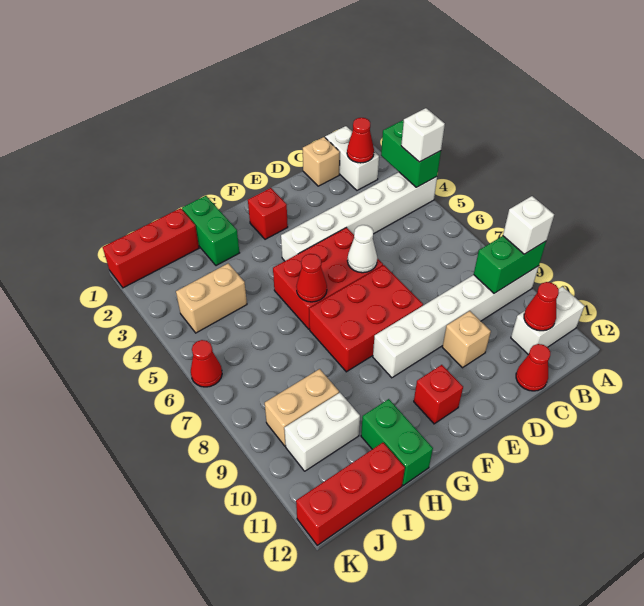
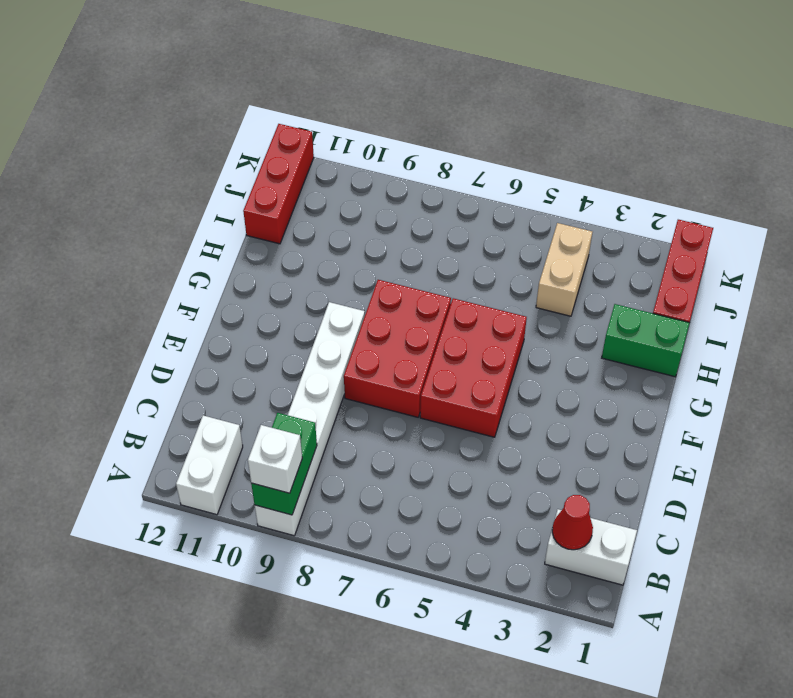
none -> white brick A4:F4 level 1
none -> tan brick C1 level 1
none -> red cone C12 level 1

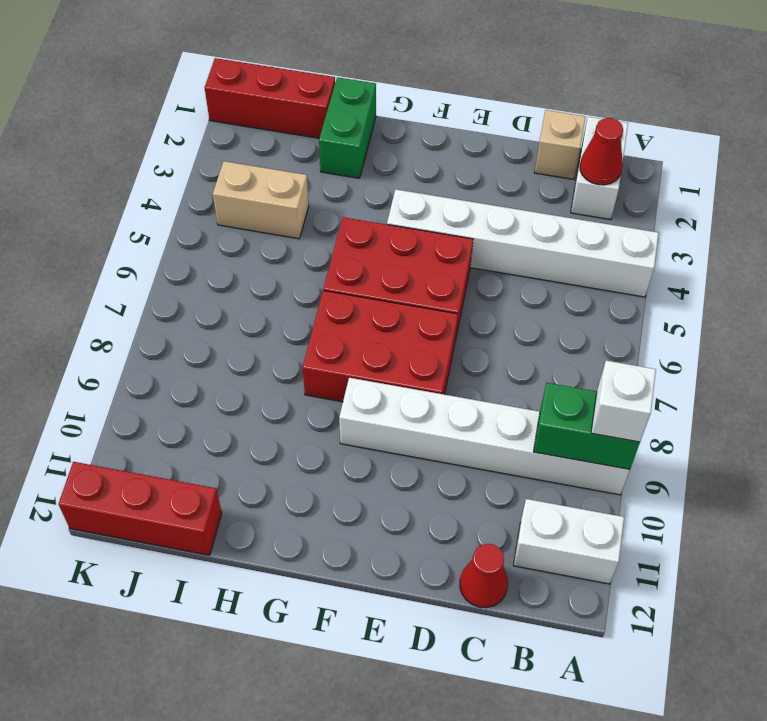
none -> tan brick D10 level 1
none -> red brick F2 level 1
none -> red brick F11 level 1

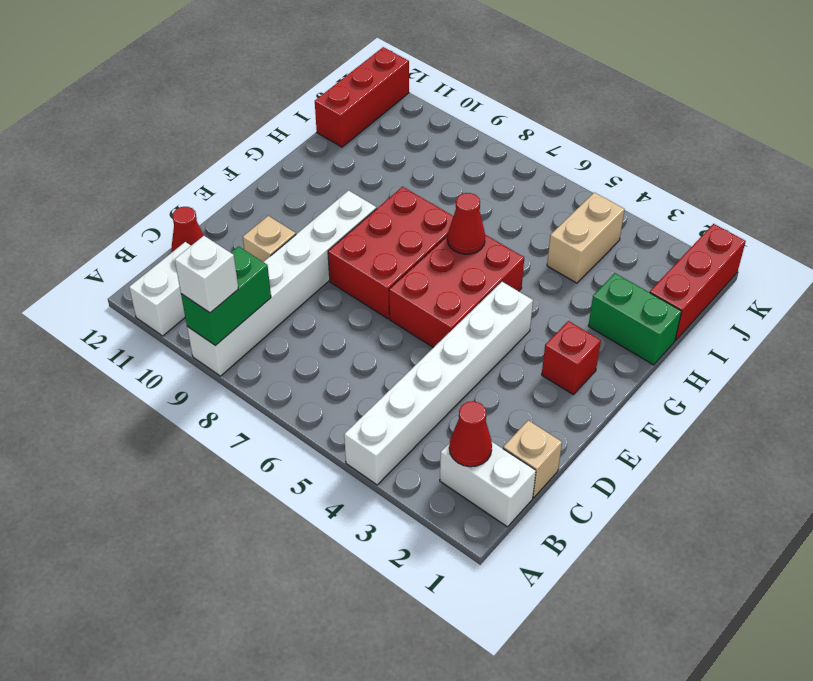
none -> red brick F11 level 1
none -> green brick H11:H12 level 1
none -> tan brick I9:J9 level 1

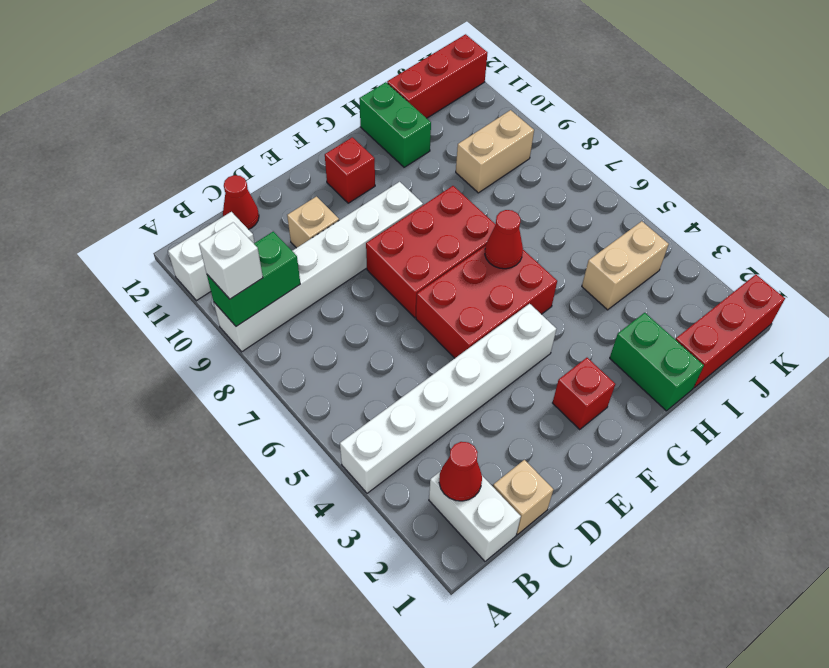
none -> white brick I10:J10 level 1
none -> red cone K6 level 1
none -> green brick A3:A4 level 2

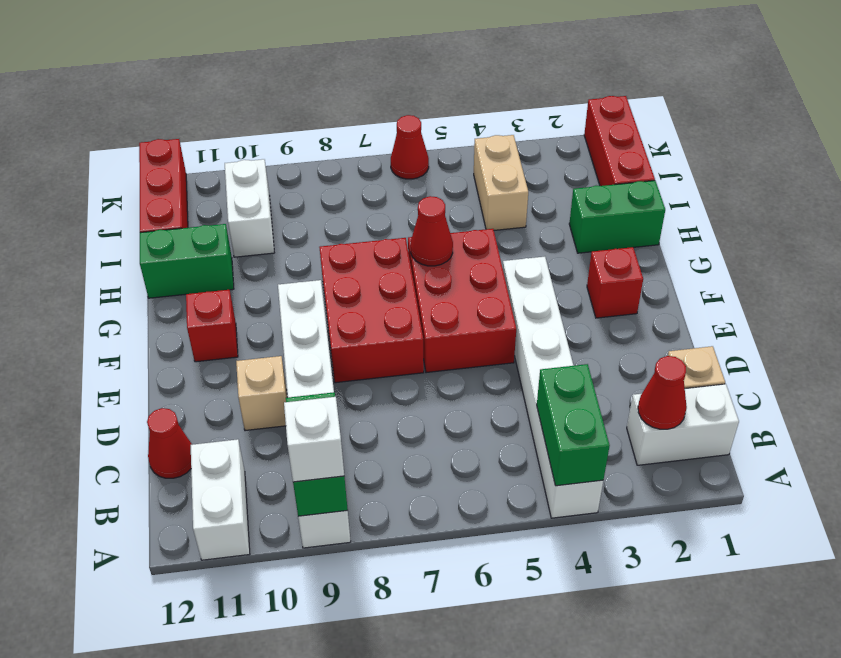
green brick A4:B4 level 2 -> green brick A3:A4 level 2
none -> tan brick I9:J9 level 1
none -> red cone B11 level 2
none -> white cone E6 level 2

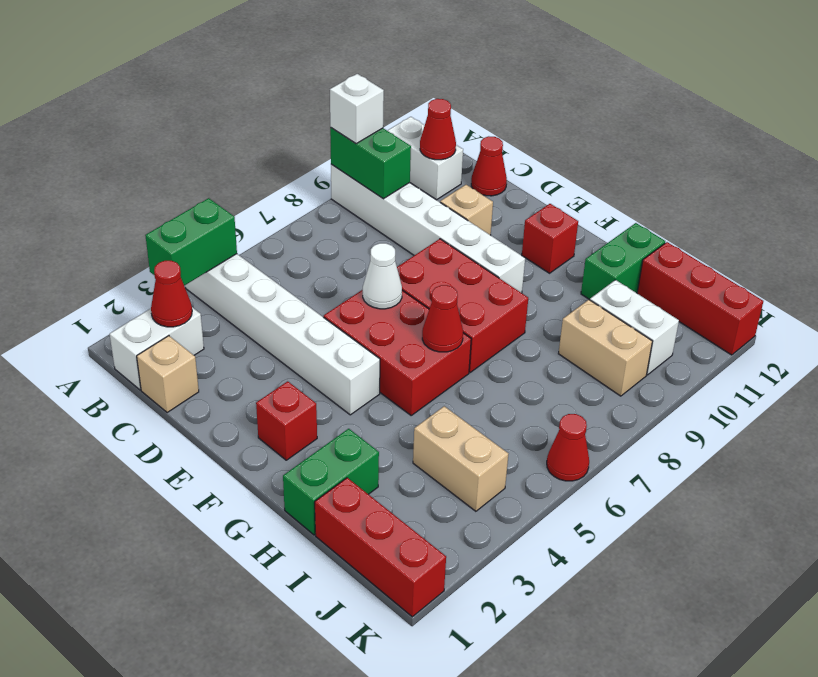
none -> white brick A4 level 3

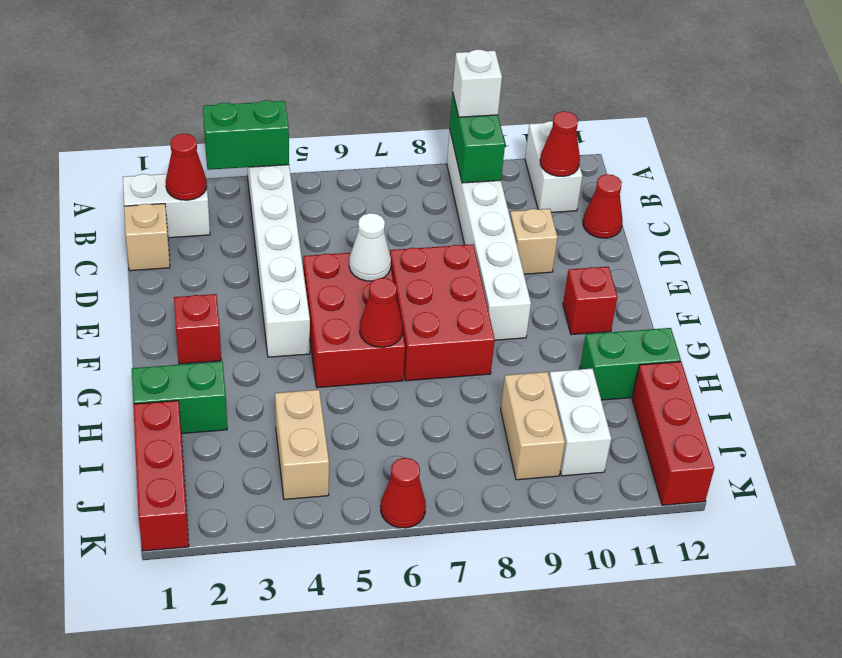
none -> white brick A4 level 3

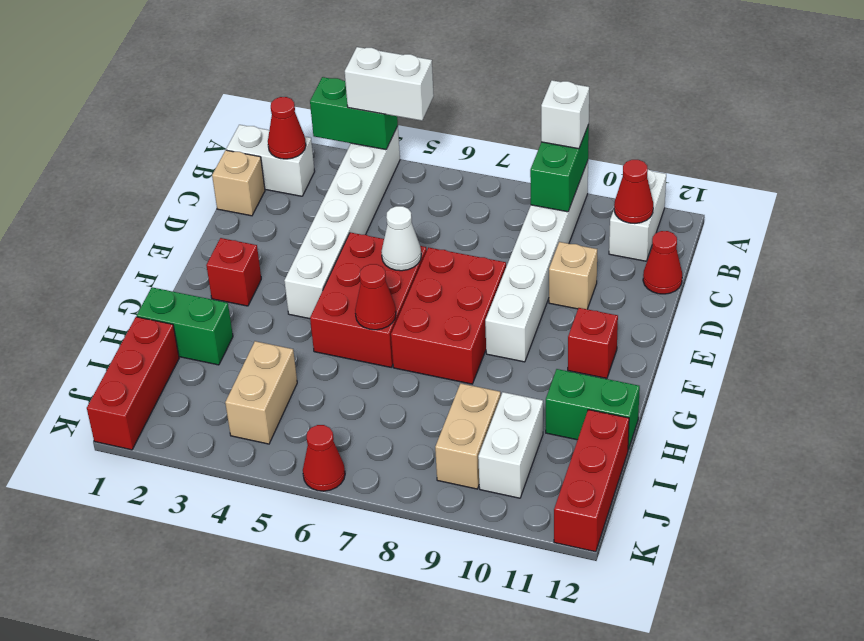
white brick A4:A5 level 3 -> white brick A4 level 3

